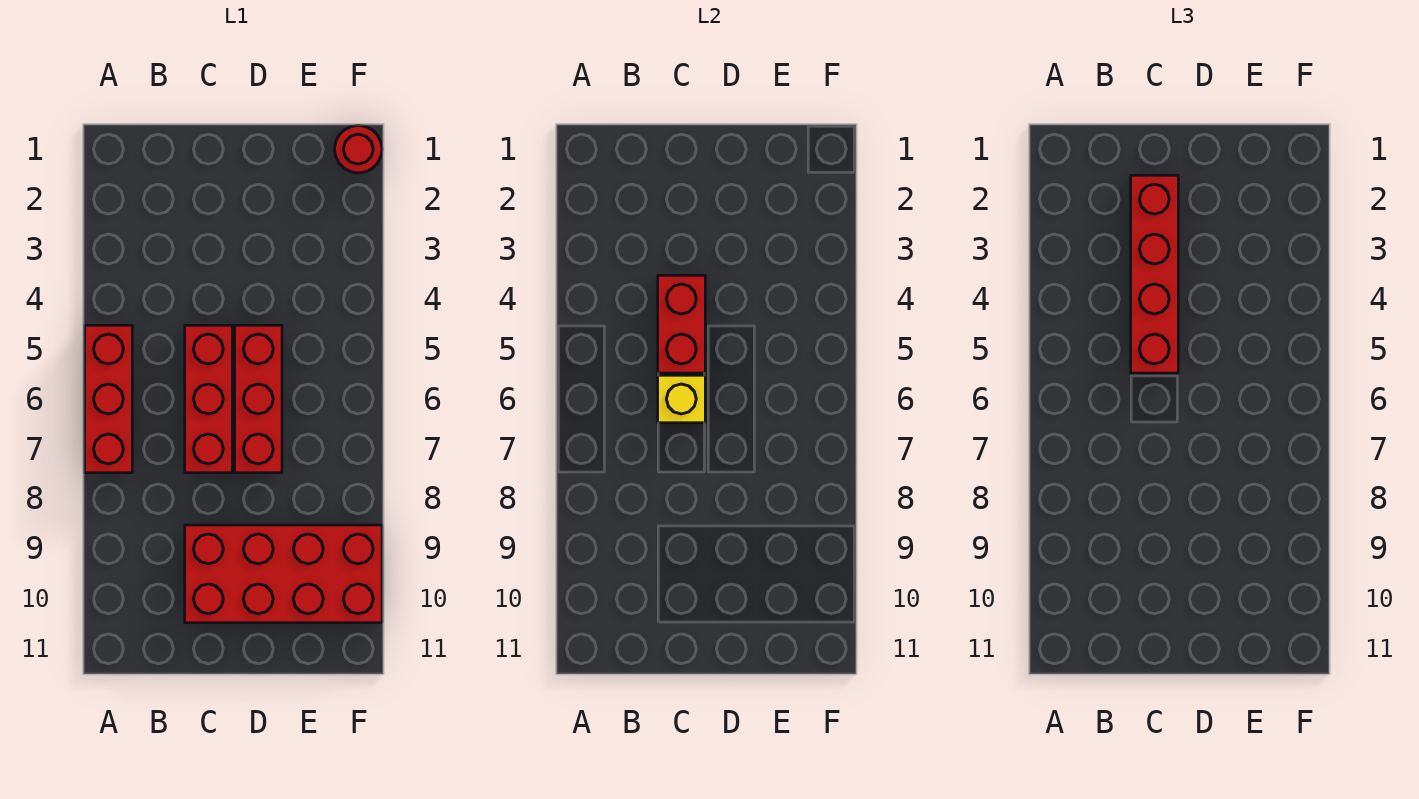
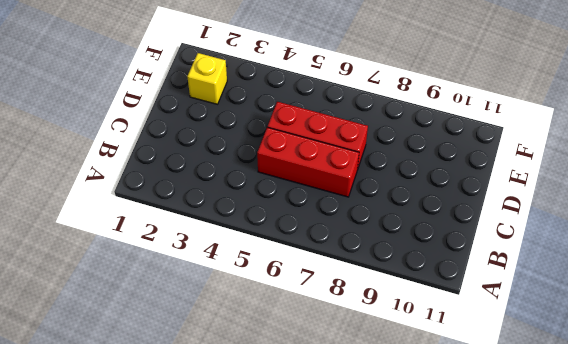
yellow brick E2 level 1 -> yellow brick C6 level 2
none -> red brick A5:A7 level 1
none -> red brick C9:F10 level 1

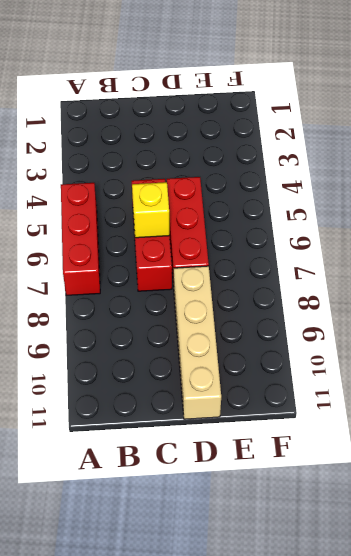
tan brick D8:D11 level 1 -> red brick C9:F10 level 1
none -> red round brick F1 level 1
none -> red brick C4:C5 level 2

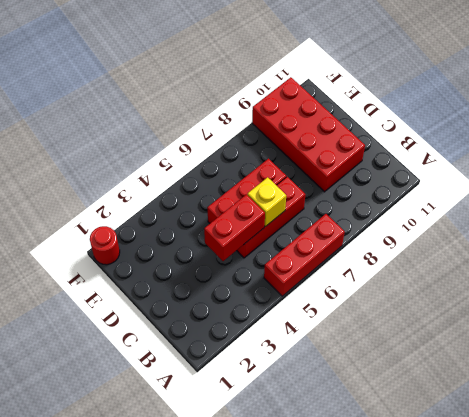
none -> red brick C2:C5 level 3

